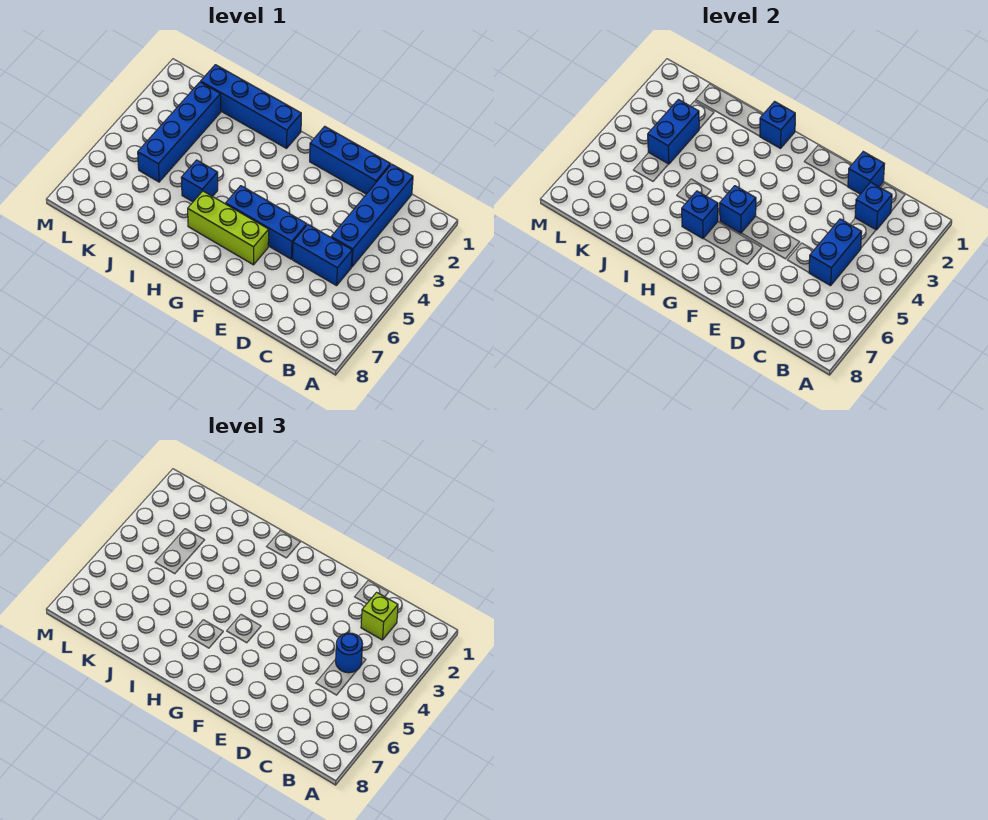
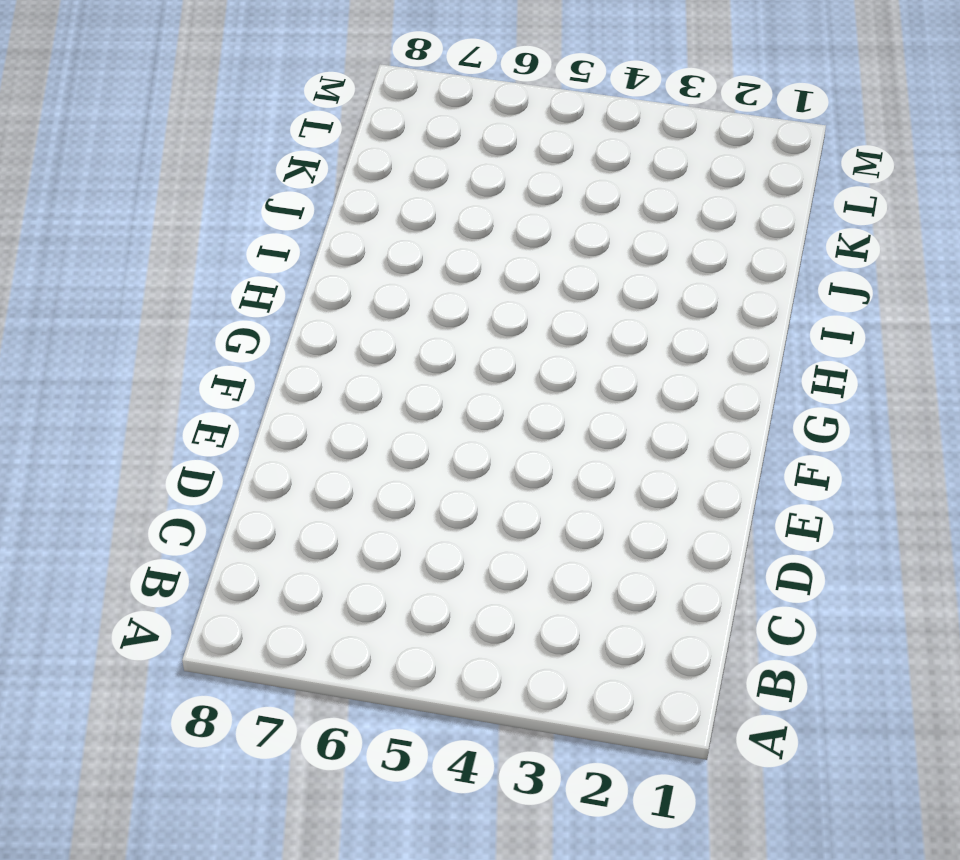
none -> blue brick C1:C4 level 1
none -> blue brick C5:D5 level 1
none -> blue brick D1:F1 level 1

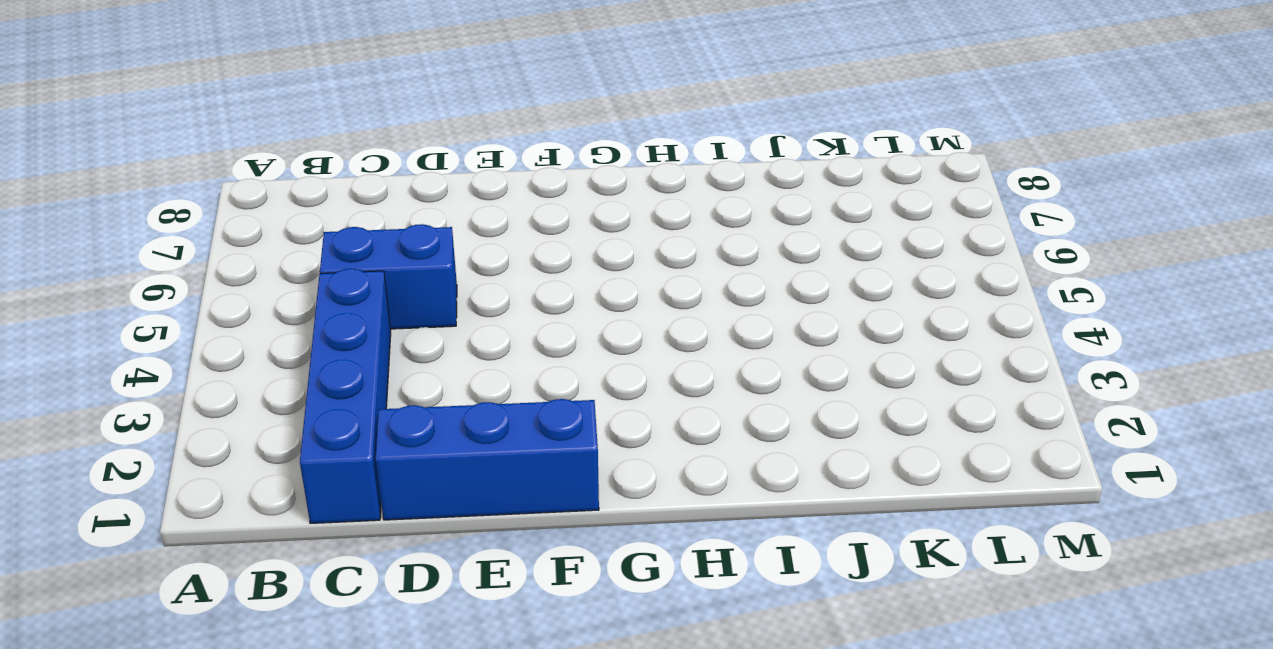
none -> blue brick E5:G5 level 1
none -> lime brick F6:H6 level 1
none -> blue brick H1:K1 level 1

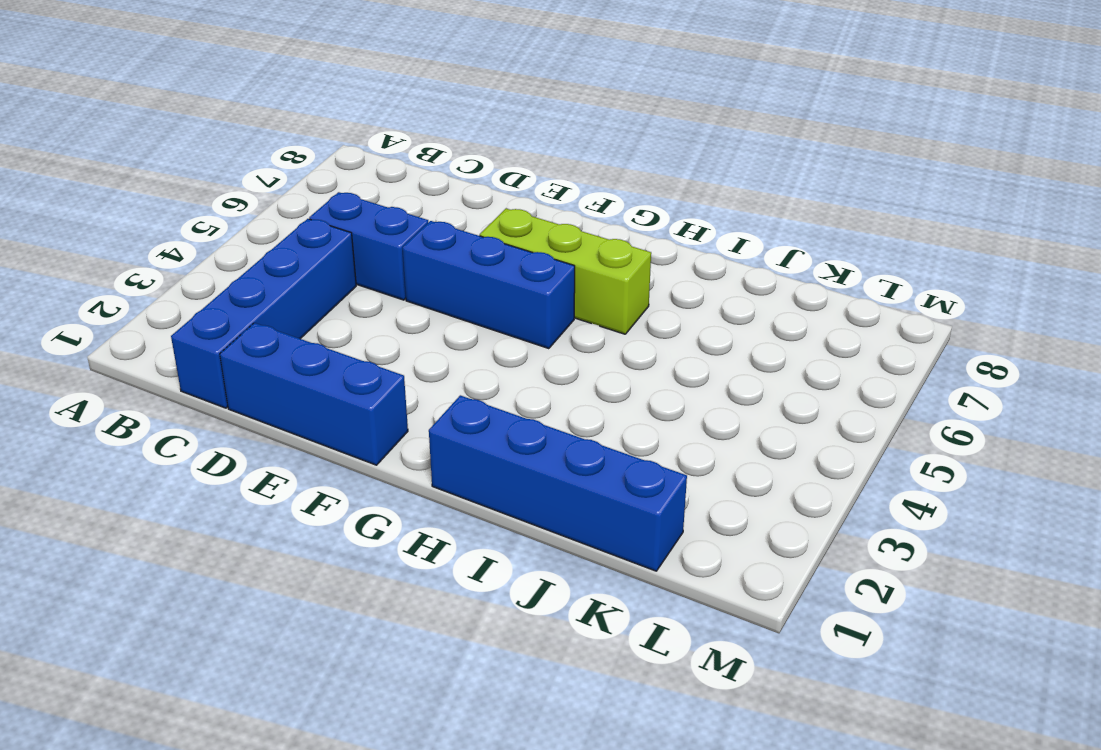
none -> blue brick I5 level 1
none -> blue brick K2:K5 level 1
none -> blue brick C2 level 2

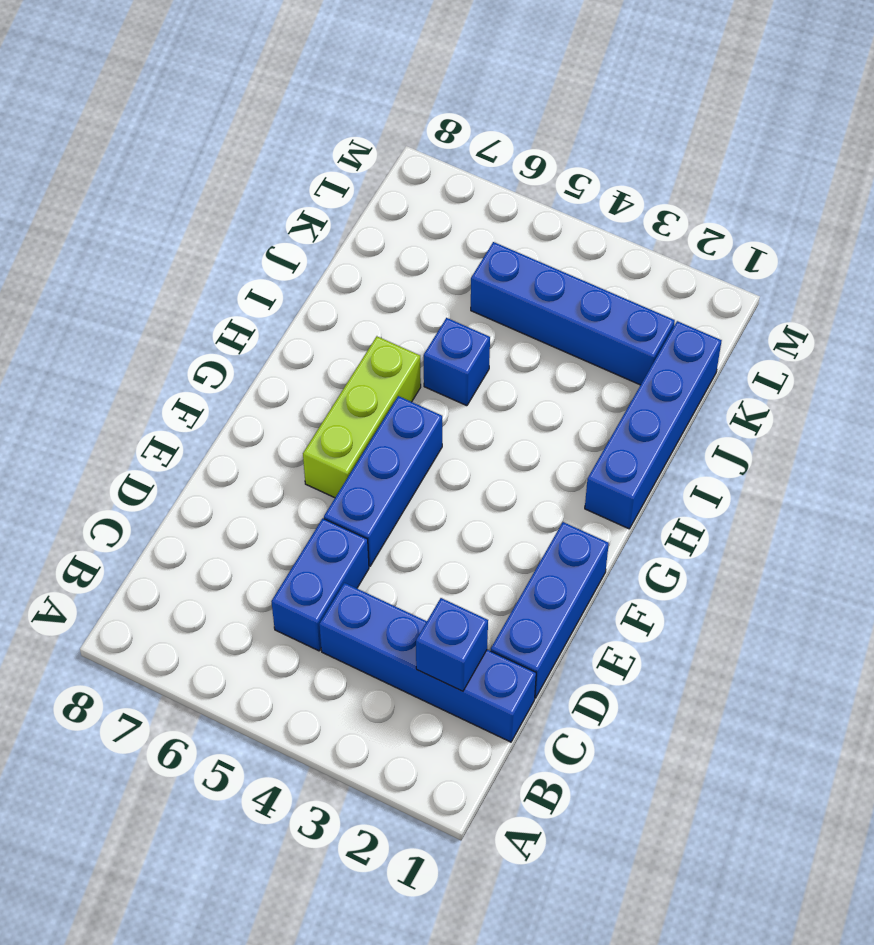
none -> blue brick C4:C5 level 2
none -> blue brick D1 level 2
none -> blue brick G5 level 2

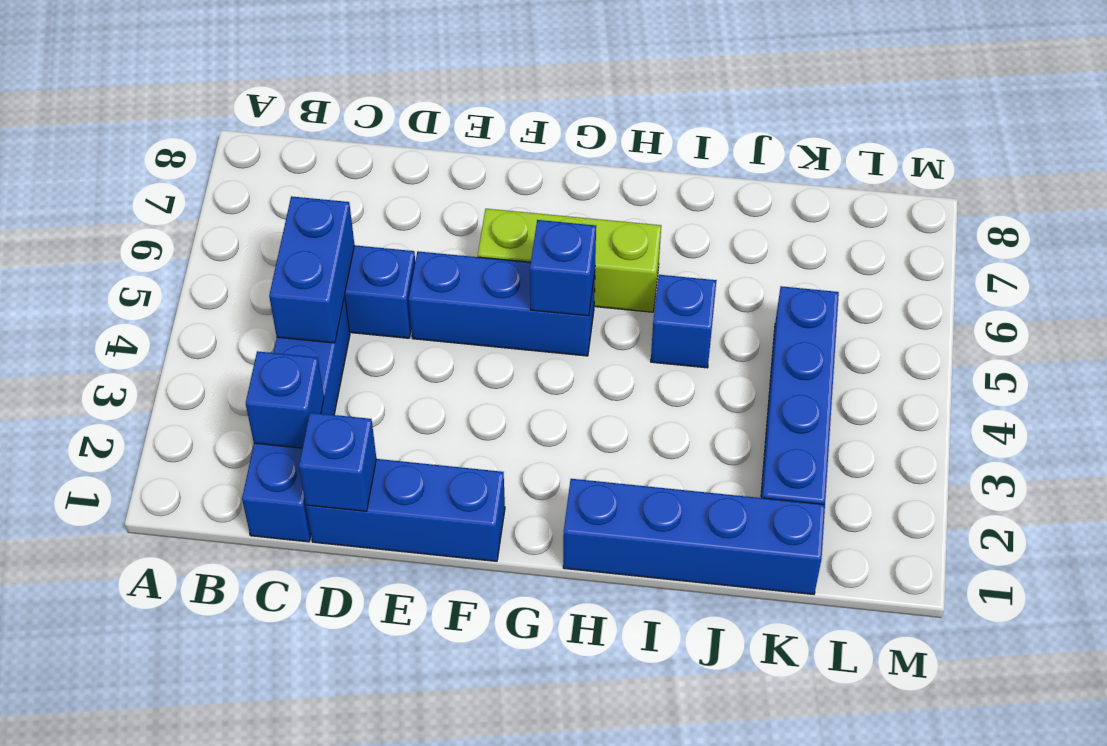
none -> blue brick H1 level 2
none -> blue brick H6 level 2
none -> blue brick K3:K4 level 2

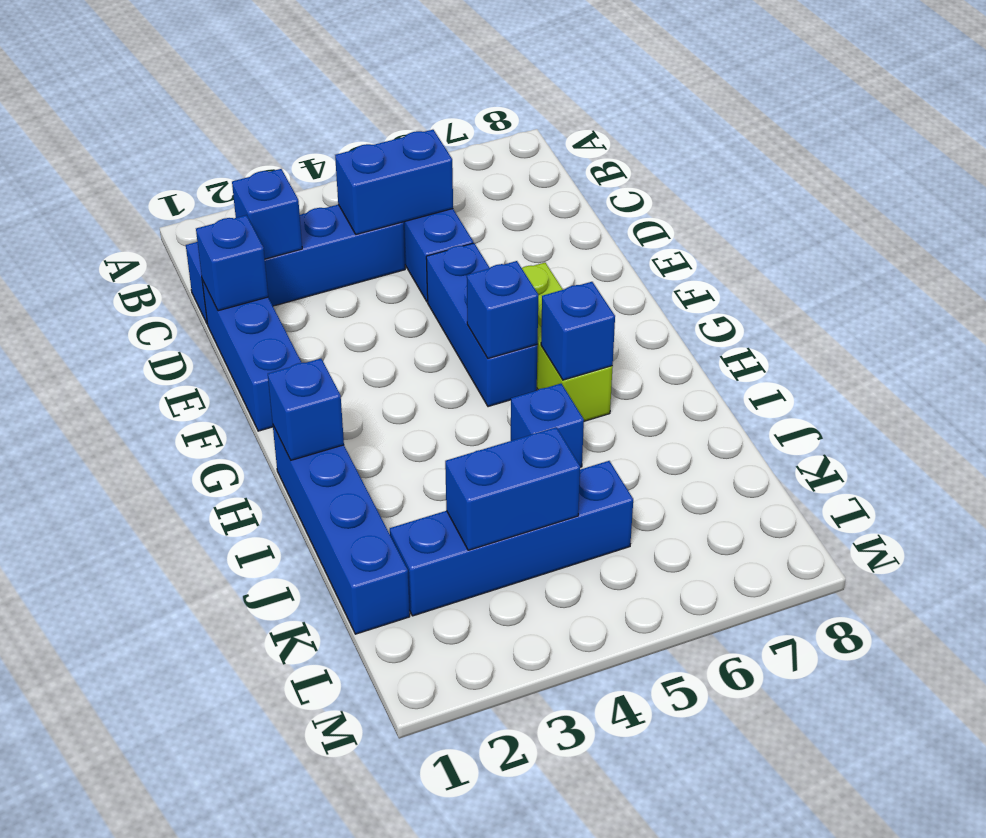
none -> lime brick C2 level 3
none -> blue round brick C4 level 3

